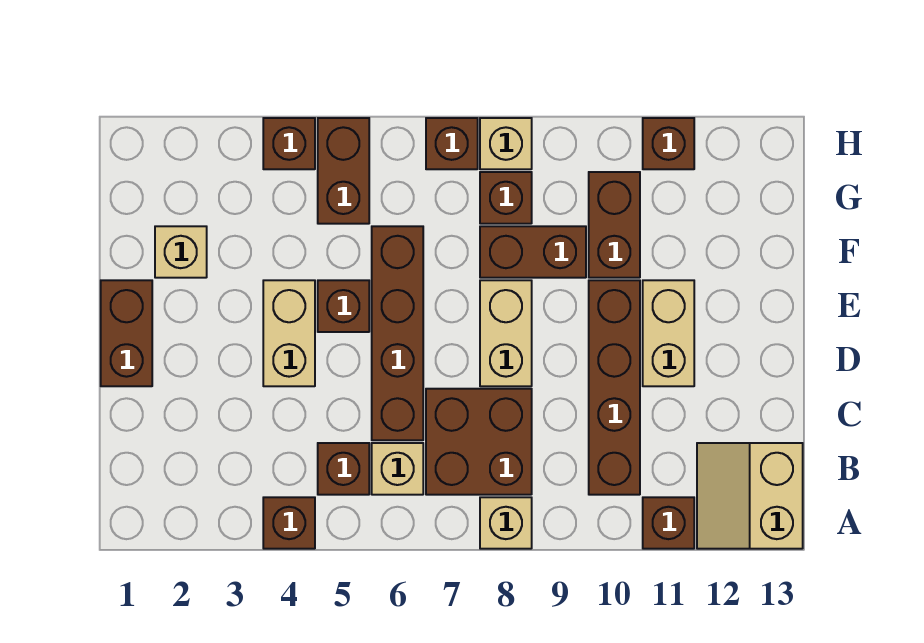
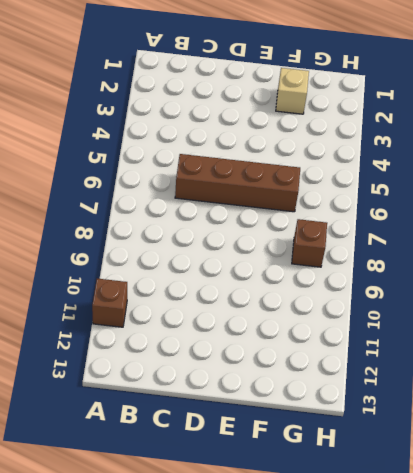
none -> brown brick A4 level 1
none -> tan brick A8 level 1
none -> tan slope A12:B13 level 1 top 13

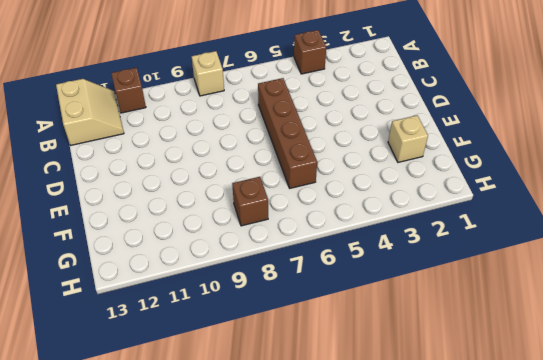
none -> brown brick B5 level 1
none -> tan brick B6 level 1
none -> brown brick B7:C8 level 1

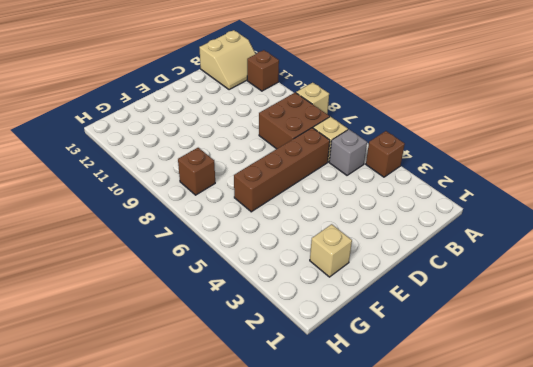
grey brick B5 level 1 -> brown brick B5 level 1
none -> brown brick B10:E10 level 1
none -> brown brick D1:E1 level 1
none -> tan brick D4:E4 level 1

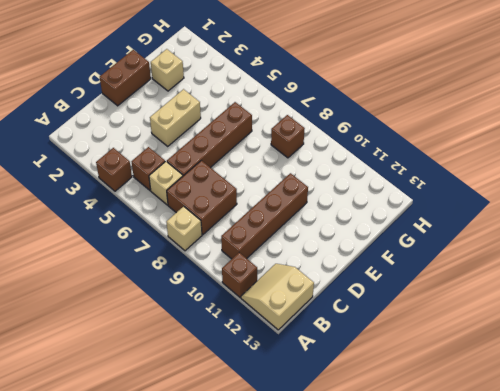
none -> tan brick D8:E8 level 1
none -> tan brick D11:E11 level 1
none -> brown brick E5 level 1

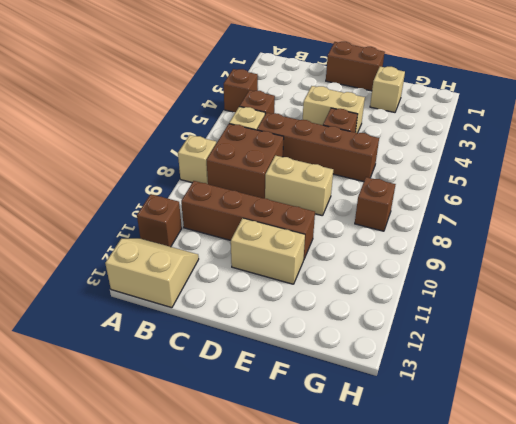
none -> brown brick F8:F9 level 1
none -> brown brick F10:G10 level 1
none -> brown brick G5:H5 level 1

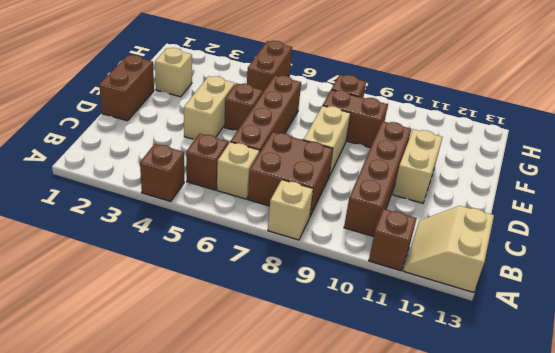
none -> brown brick F10:G10 level 1
none -> brown brick H4 level 1
none -> brown brick H7 level 1

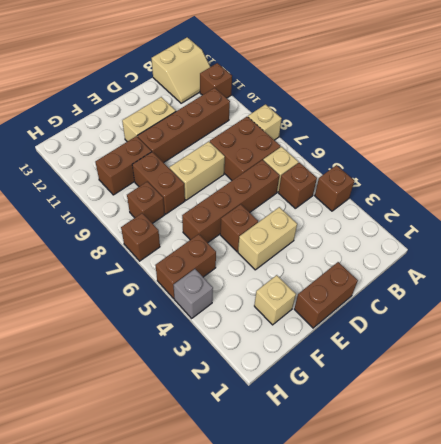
grey brick H4 level 1 -> brown brick H4 level 1
none -> tan brick H8 level 1
none -> brown brick H11 level 1

